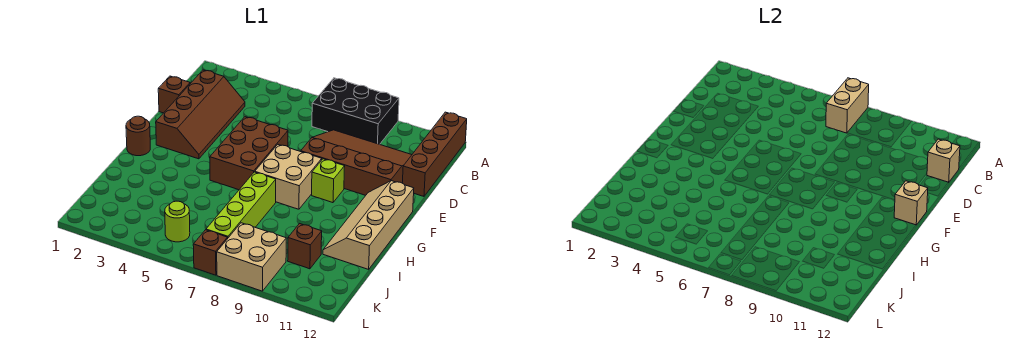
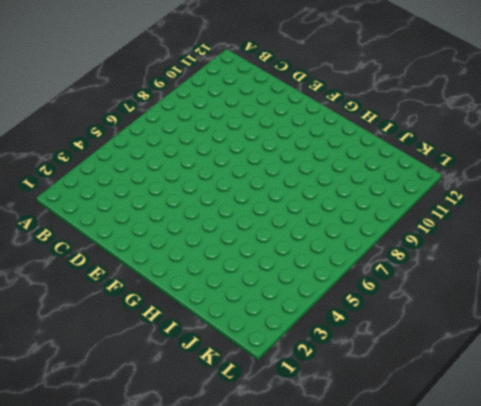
none -> black brick A7:B9 level 1
none -> brown brick A12:D12 level 1
none -> brown slope C2:F3 level 1 top 2

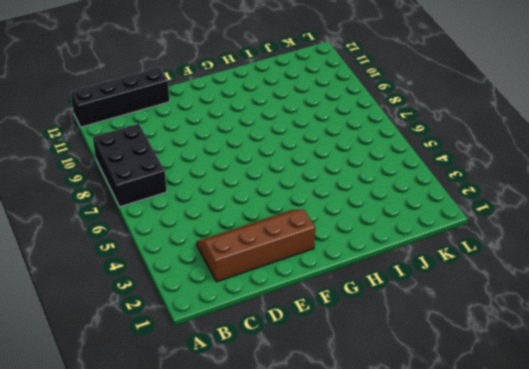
black brick A12:D12 level 1 -> brown brick A12:D12 level 1
none -> brown slope C8:E11 level 1 top E
none -> brown brick D1 level 1
none -> brown brick E5:G6 level 1

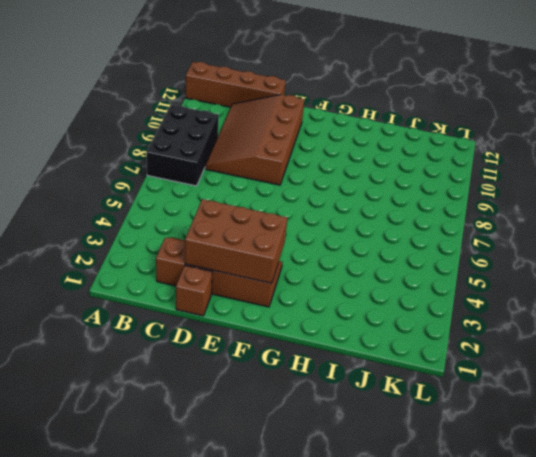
brown brick D2:F3 level 2 -> brown brick E5:G6 level 1
none -> tan brick F7:G8 level 1
none -> lime brick F9 level 1
none -> tan slope F11:I12 level 1 top 12

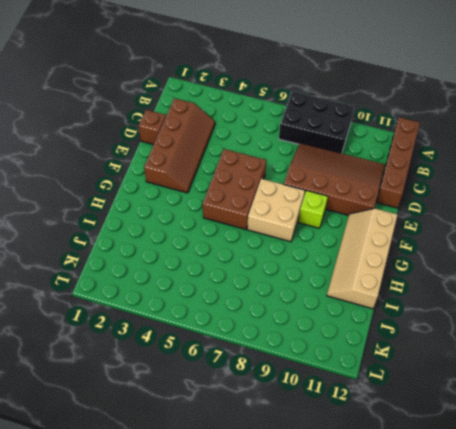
none -> brown round brick G1 level 1
none -> lime brick H7:K7 level 1
none -> brown brick J10 level 1

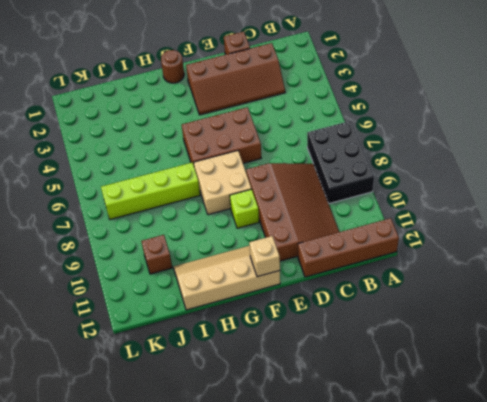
none -> lime round brick K5 level 1
none -> tan brick K8:L9 level 1
none -> brown brick L7 level 1

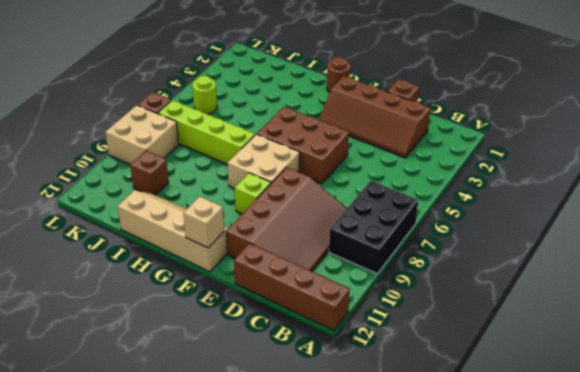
none -> tan brick A7:B7 level 2
none -> tan brick C12 level 2

